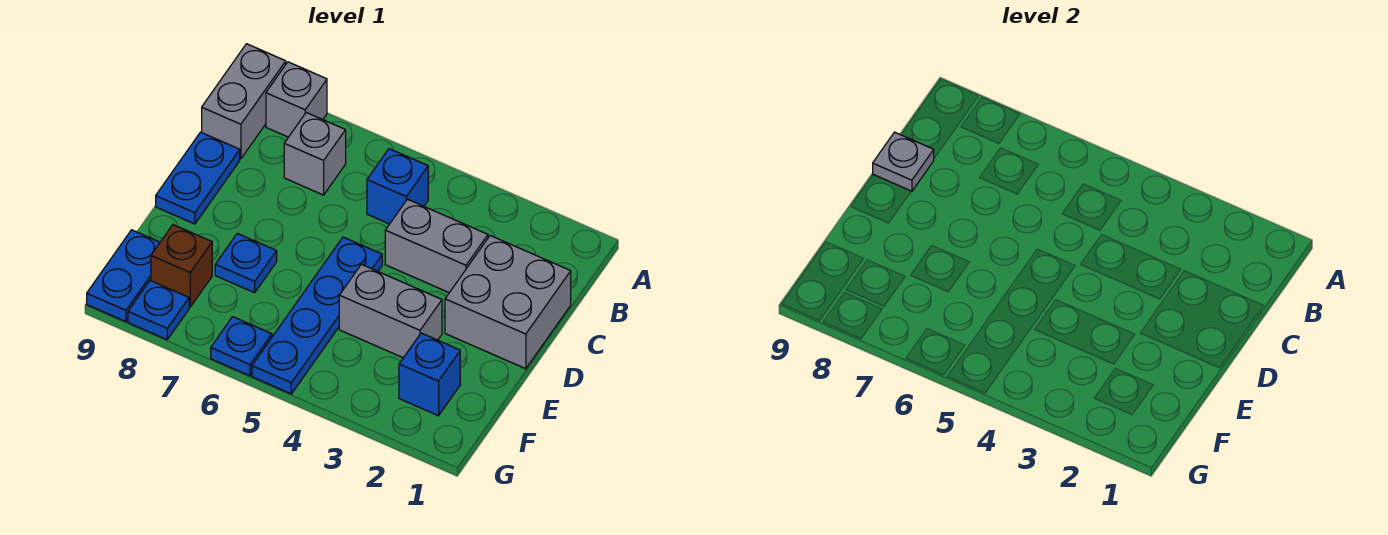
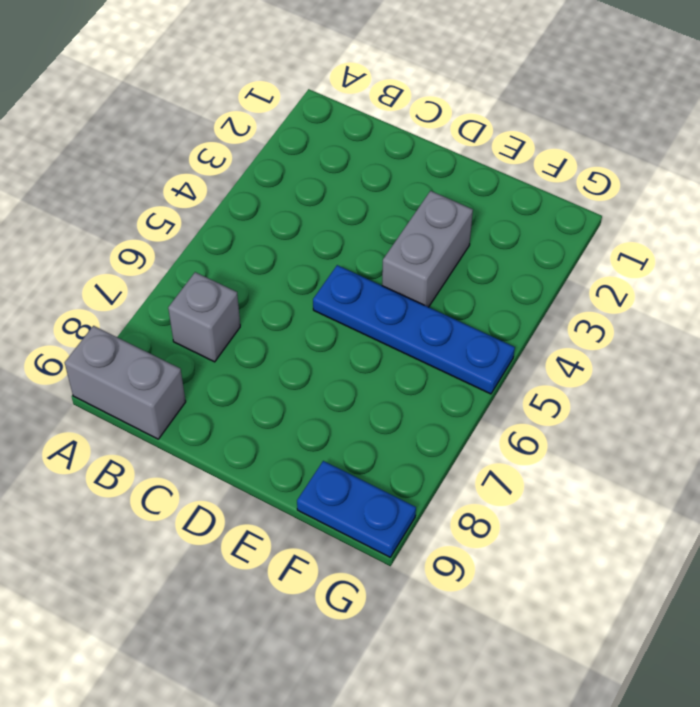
none -> grey brick A8 level 1
none -> blue brick B5 level 1
none -> grey brick C1:D2 level 1

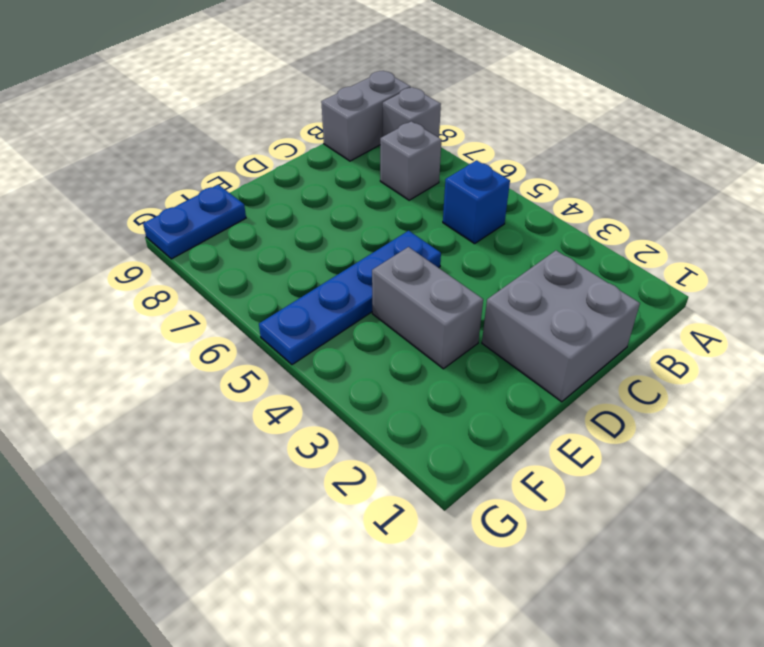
none -> grey brick C3:C4 level 1
none -> blue plate C9:D9 level 1
none -> blue plate E7 level 1

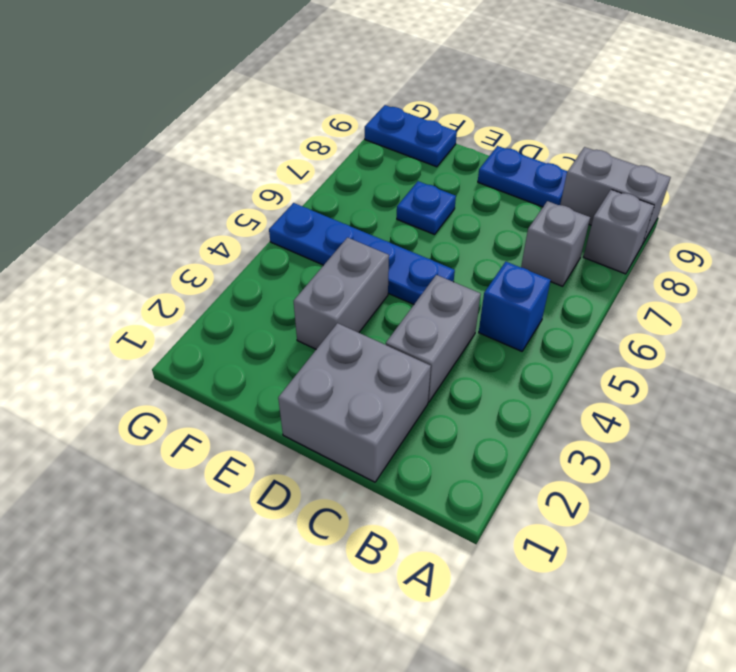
none -> blue brick F2 level 1
none -> brown brick F8 level 1
none -> blue plate G6 level 1

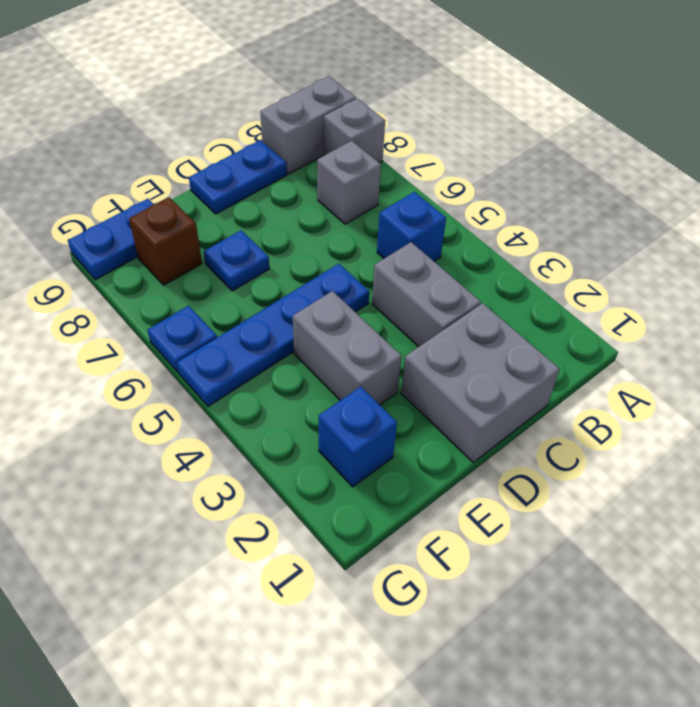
none -> blue plate G8 level 1
none -> grey plate C9 level 2

